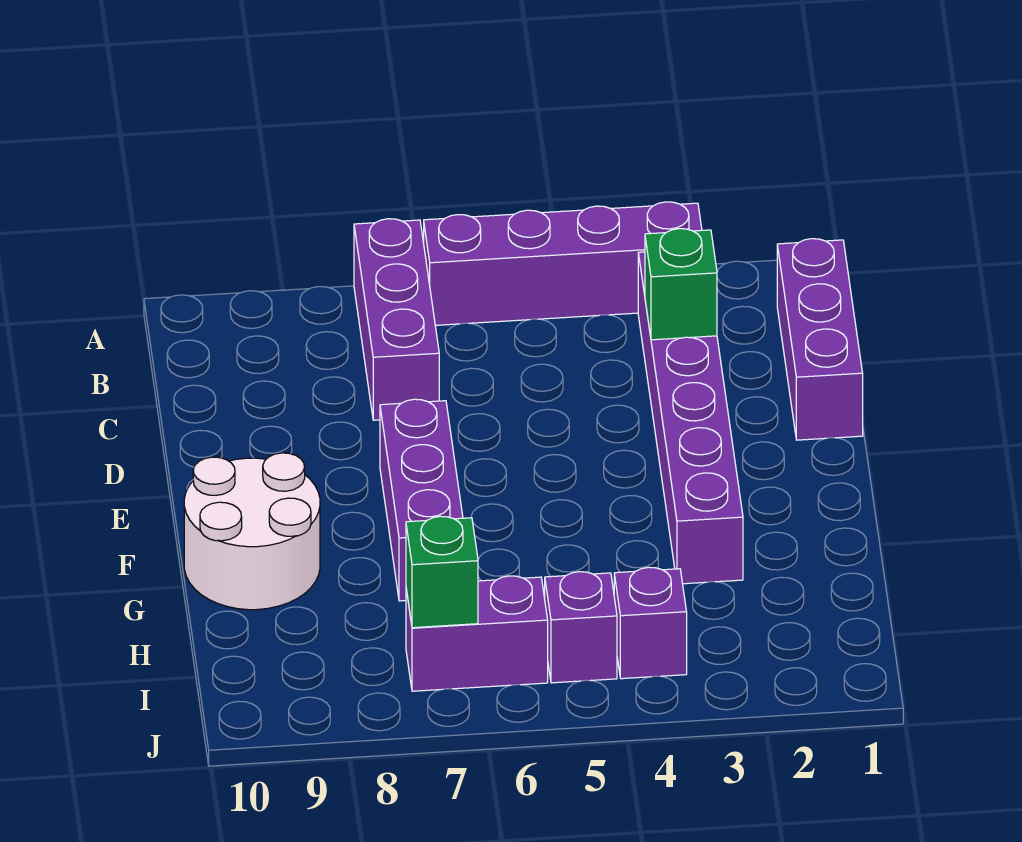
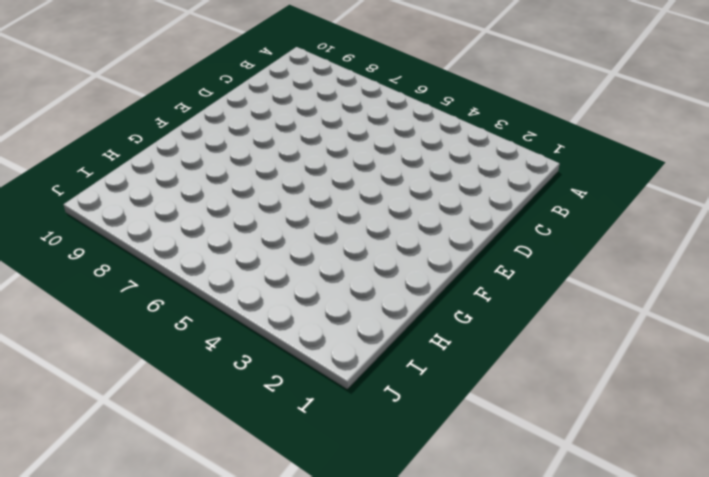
none -> purple brick A3:A6 level 1
none -> purple brick A7:C7 level 1

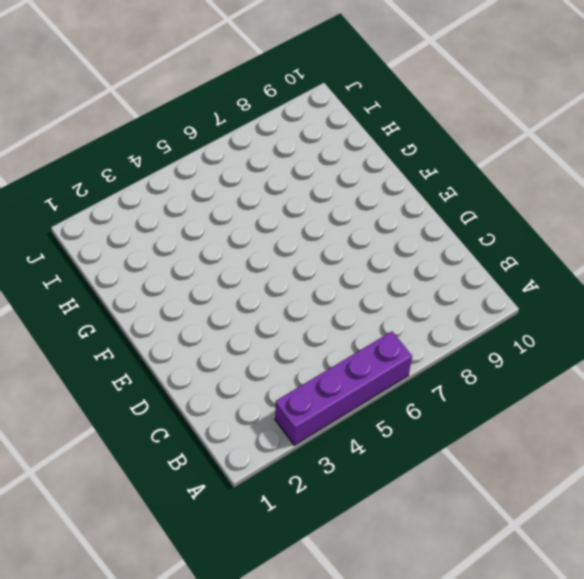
none -> purple brick A7:C7 level 1
none -> purple brick B1:D1 level 1

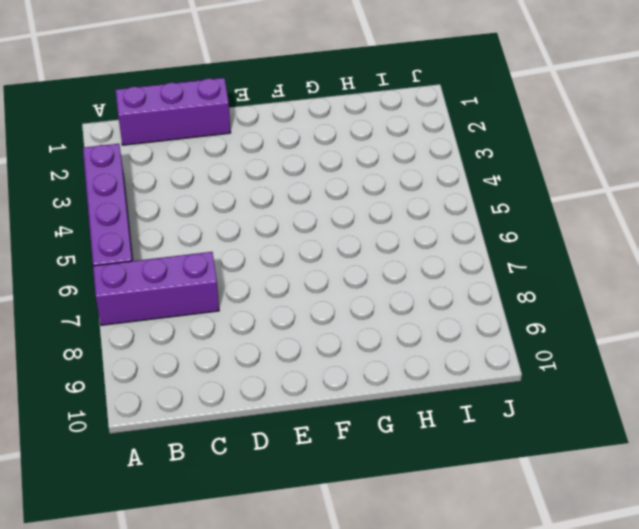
none -> purple brick B3:G3 level 1
none -> purple brick E7:G7 level 1

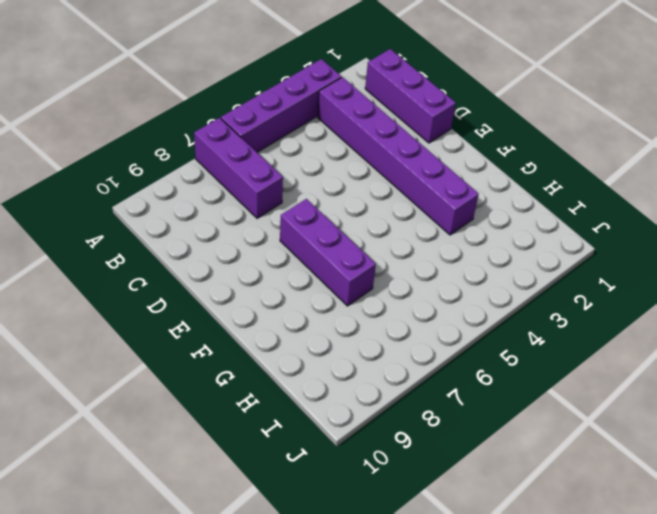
none -> white round brick F9:G10 level 1
none -> purple brick I4 level 1

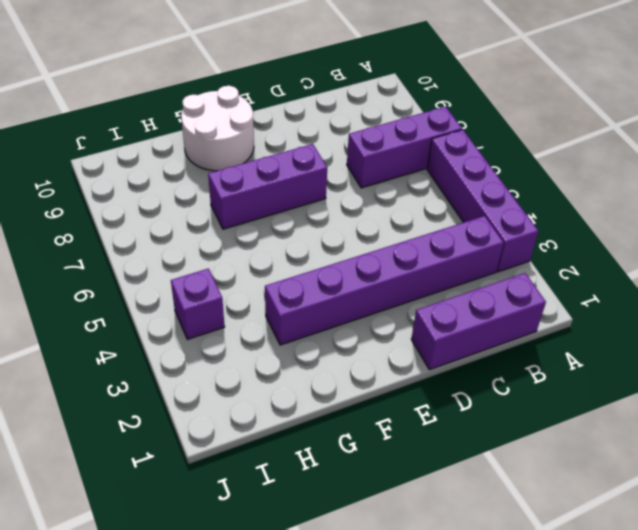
none -> purple brick I5 level 1
none -> purple brick I6:I7 level 1

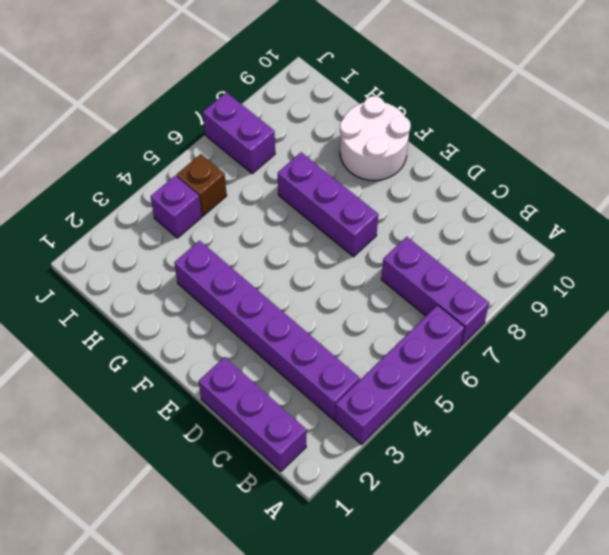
brown brick I5 level 1 -> purple brick I5 level 1
purple brick I7:J7 level 1 -> purple brick I6:I7 level 1
none -> green brick C3 level 2
none -> green brick I7 level 2

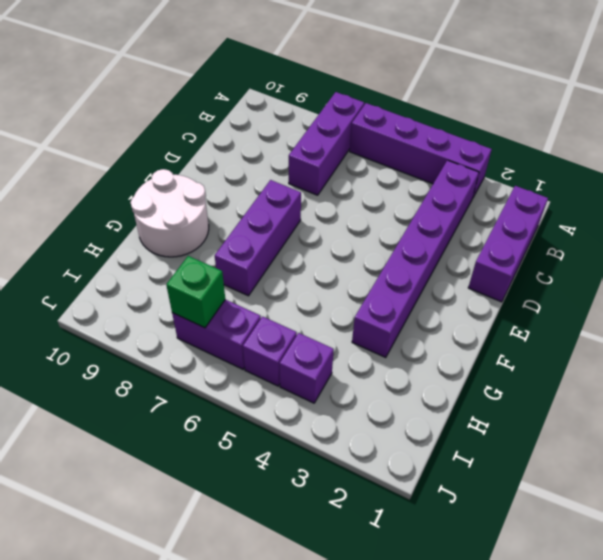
none -> green brick C3 level 2

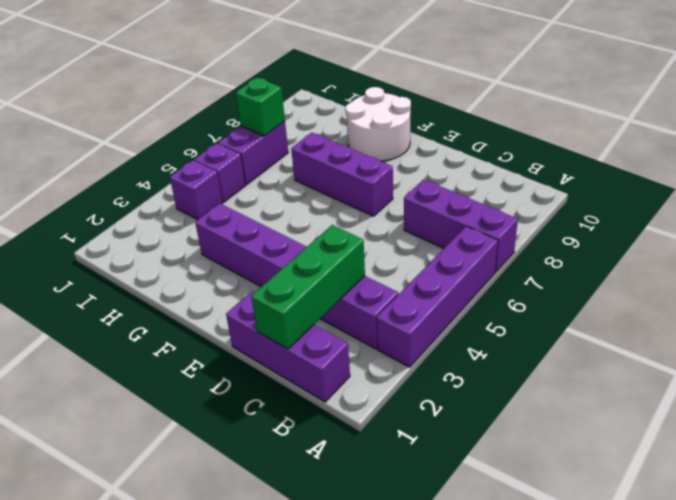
green brick C1:C3 level 2 -> green brick C3 level 2

